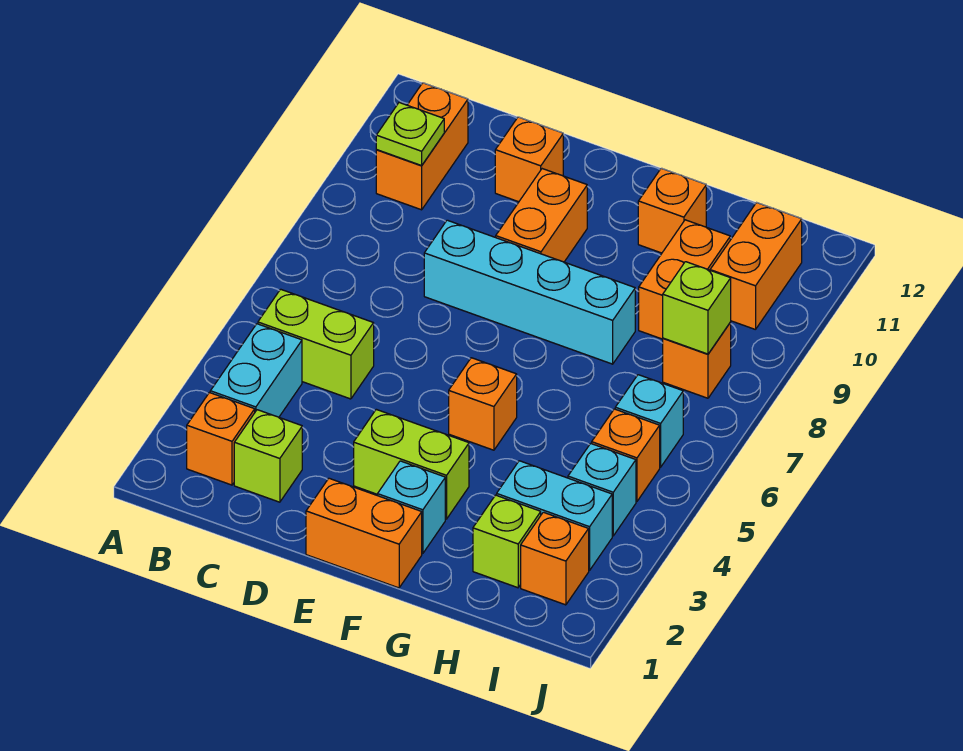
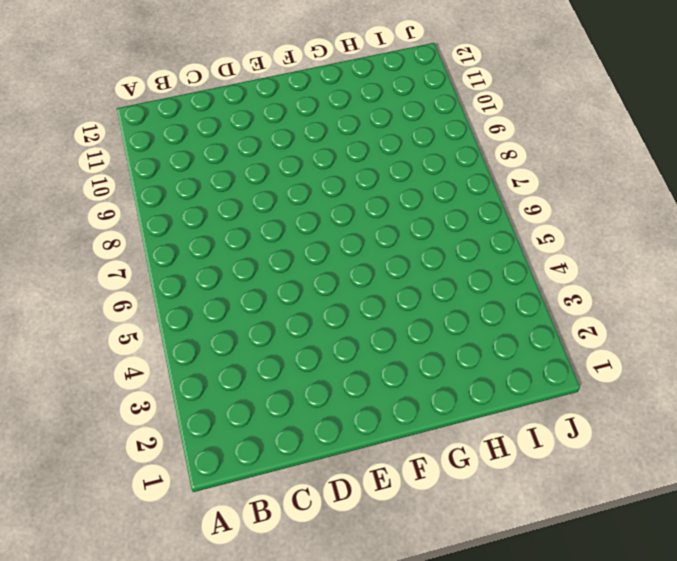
none -> orange brick B2 level 1
none -> cyan brick B3:B4 level 1
none -> lime brick B5:C5 level 1

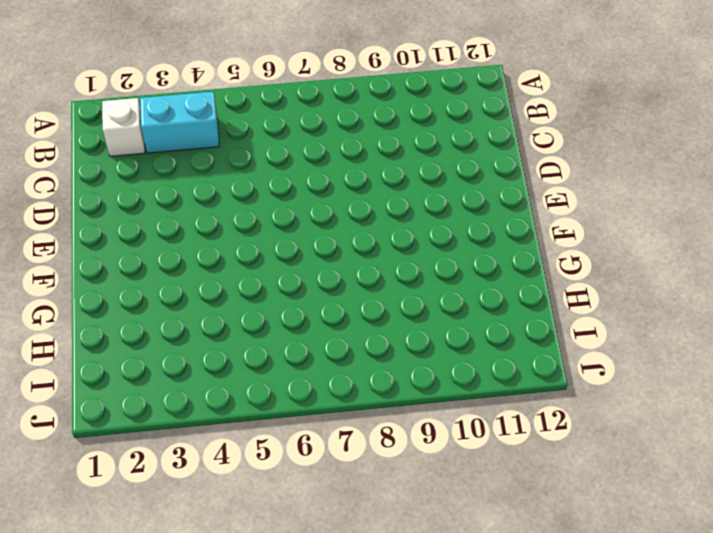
white brick B2 level 1 -> orange brick B2 level 1
none -> lime brick B5:C5 level 1
none -> orange brick B10:B11 level 1
none -> lime brick C2 level 1

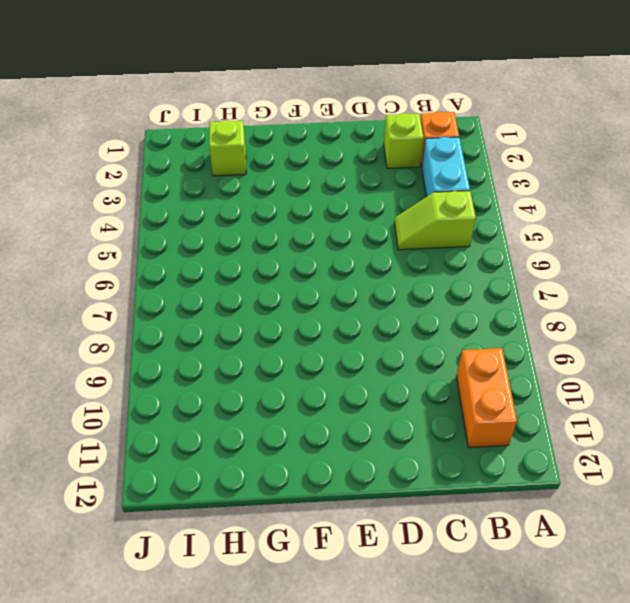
lime slope B5:C5 level 1 top B -> lime brick B5:C5 level 1
none -> cyan brick D8:G8 level 1
none -> orange brick D11 level 1
none -> orange brick E1:F1 level 1

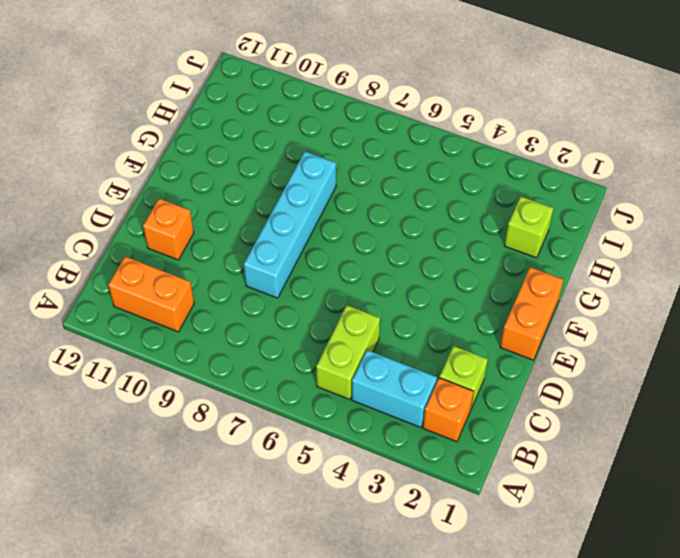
none -> lime brick E3:F3 level 1
none -> orange brick E9:E10 level 1
none -> cyan brick F2 level 1

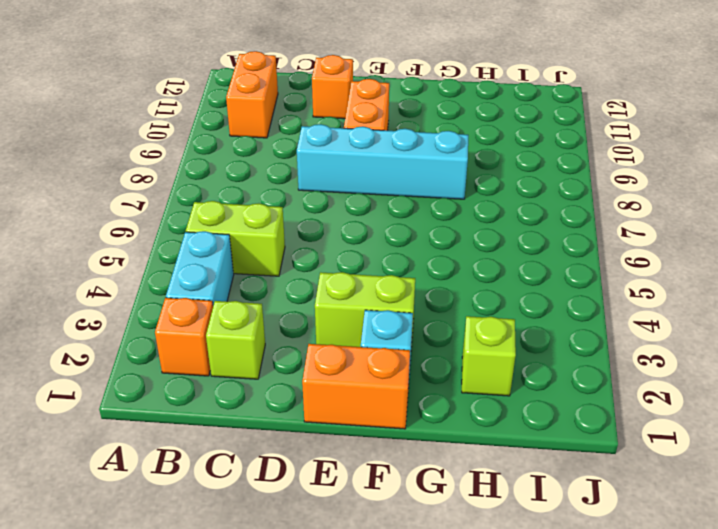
none -> orange brick F5 level 1
none -> orange brick G11 level 1
none -> cyan brick H3:I3 level 1

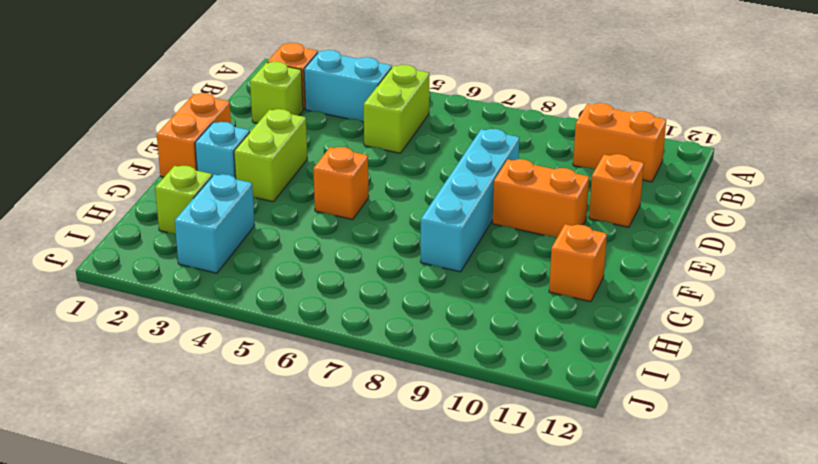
none -> orange brick H9:H10 level 1
none -> orange brick I2 level 1
none -> cyan brick I4 level 1

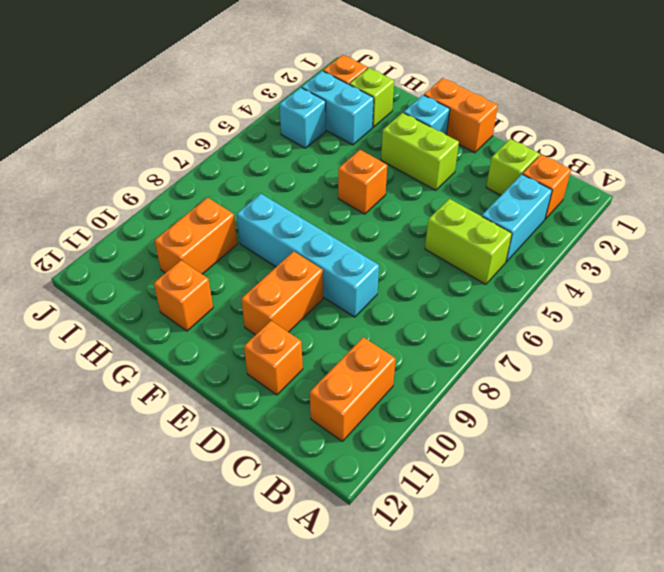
none -> orange brick I5 level 1
none -> cyan brick I6 level 1
none -> orange brick I8 level 1

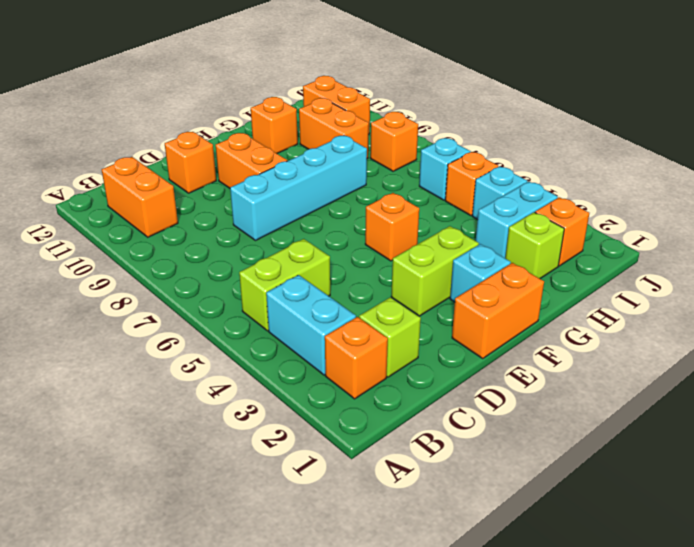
none -> lime plate B10 level 2
none -> lime brick I8 level 2

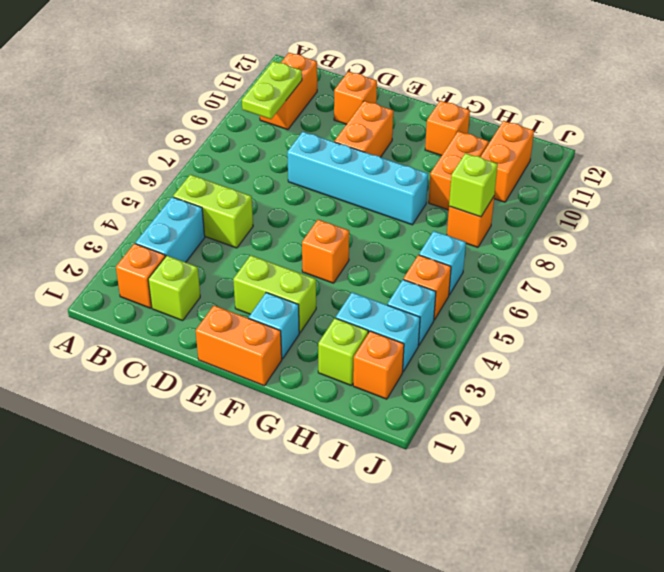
lime plate B9:B10 level 2 -> lime plate B10 level 2

